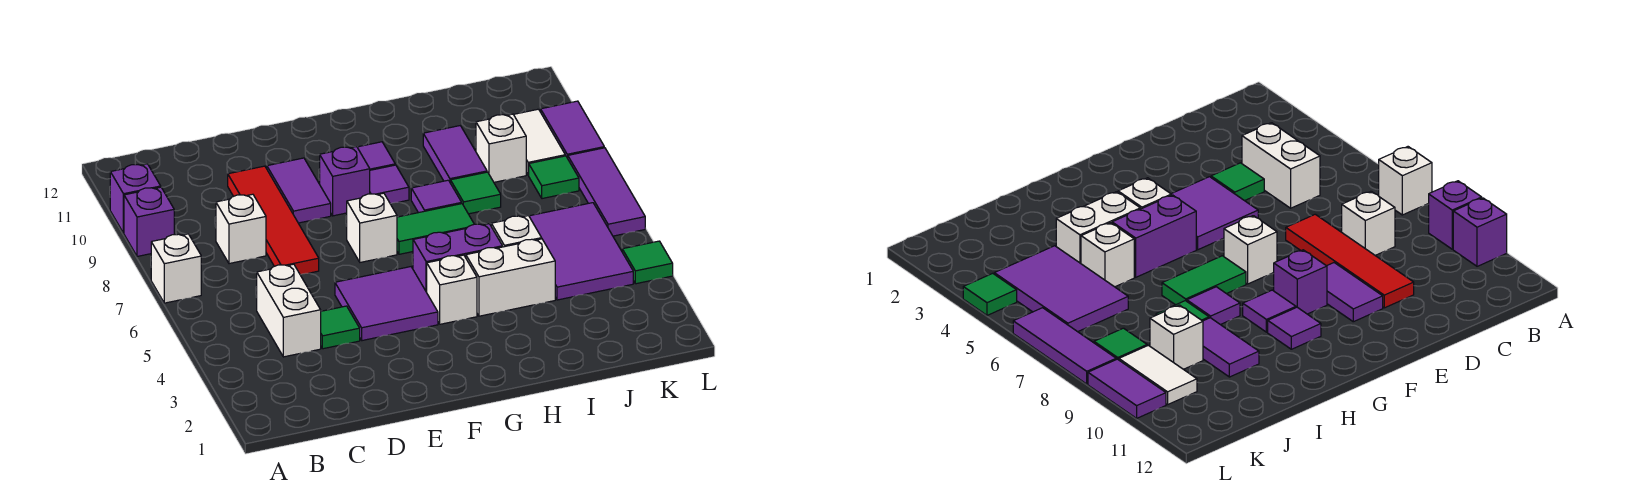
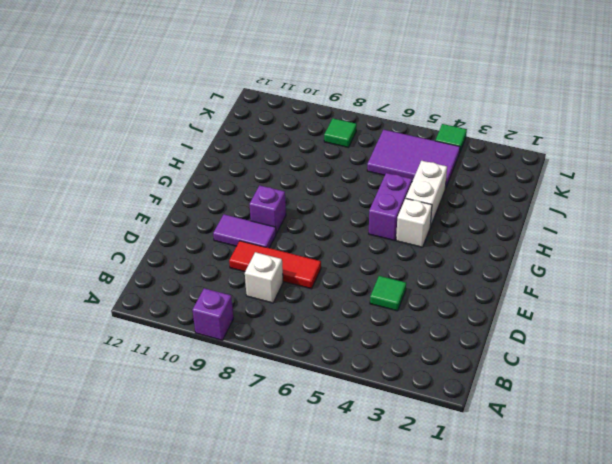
red tile D7:D9 level 1 -> red tile D7:D10 level 1
none -> white brick A7 level 1
none -> purple brick A10 level 1
none -> white brick C4:C5 level 1

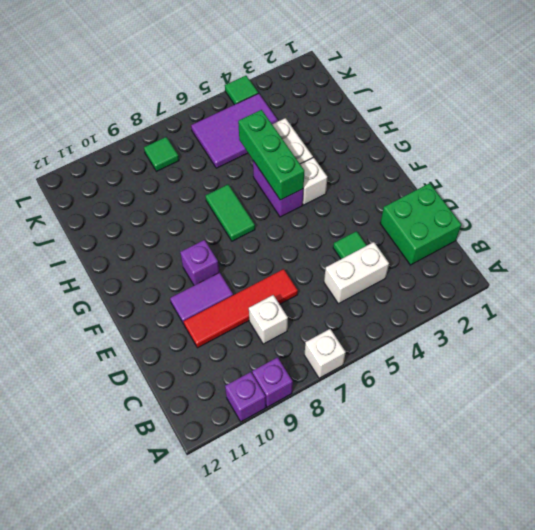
green brick C1:D2 level 1 -> none
green brick G5:I5 level 2 -> none
none -> purple tile E4:F5 level 1
none -> white brick F7 level 1
none -> purple tile G9 level 1

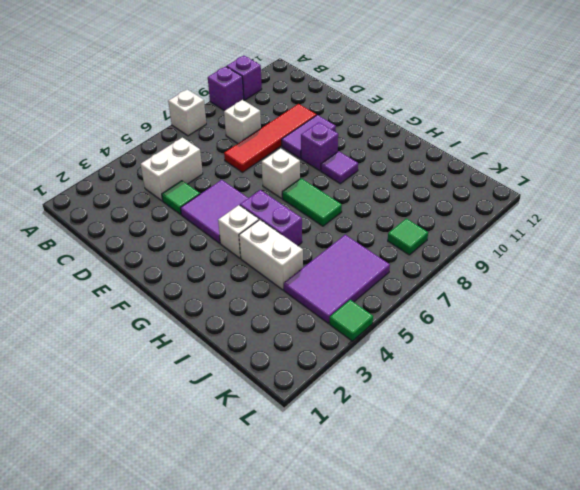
none -> purple tile G10 level 1
none -> purple tile H8 level 1
none -> white brick I5 level 1

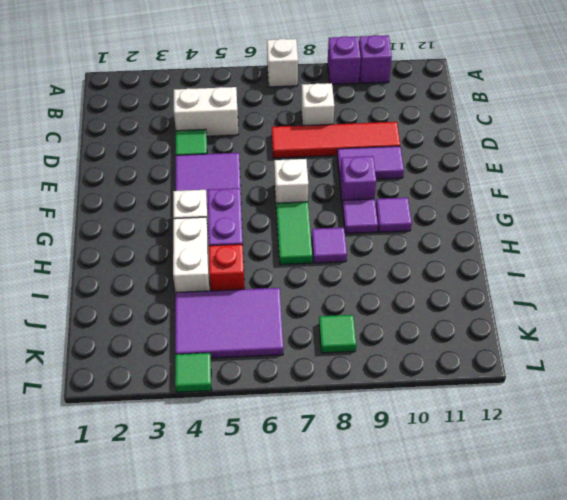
red brick I5 level 1 -> white brick I5 level 1
none -> green tile I8 level 1
none -> purple tile I9:I10 level 1
none -> white brick J9 level 1

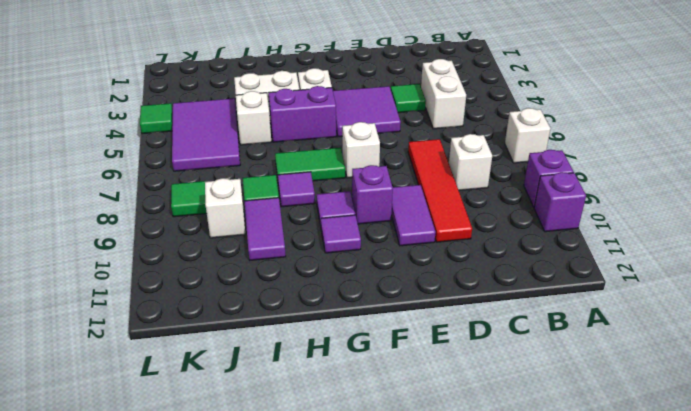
none -> white tile K9:K10 level 1
none -> purple tile L6:L8 level 1
none -> purple tile L9:L10 level 1

